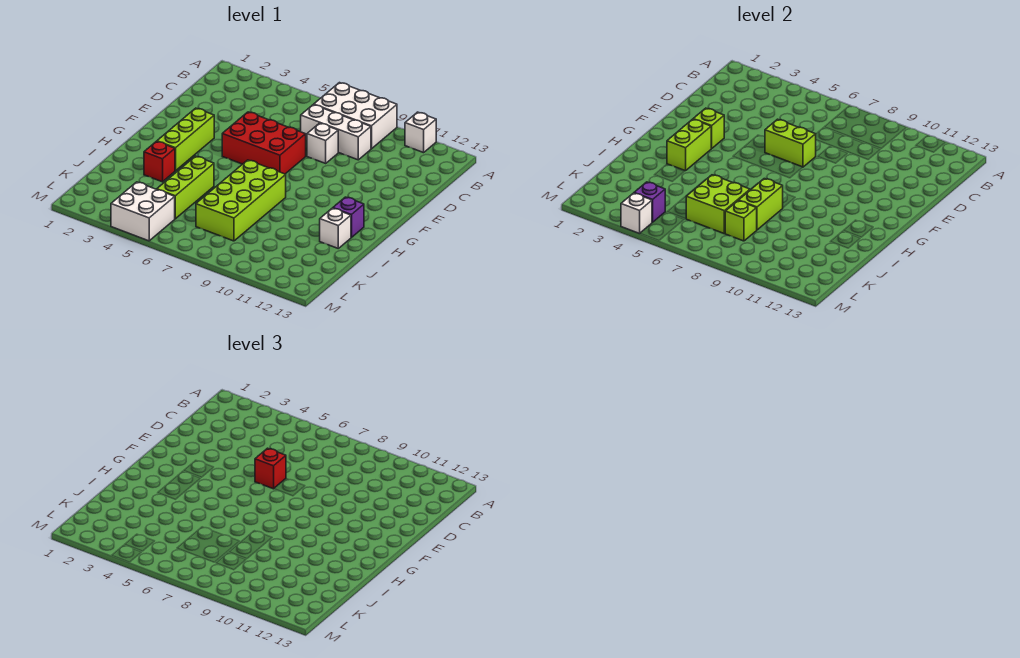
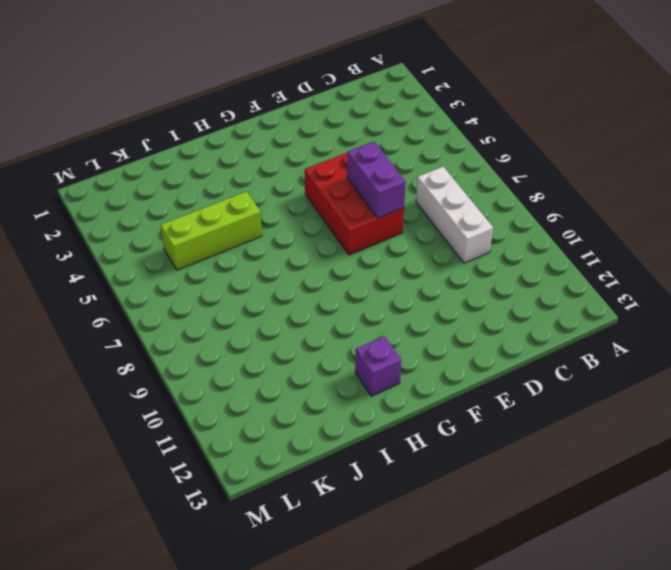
purple brick E6:E7 level 2 -> lime brick E6:E7 level 2
none -> white brick A7:B9 level 1
none -> white brick A11 level 1
none -> white brick D8 level 1

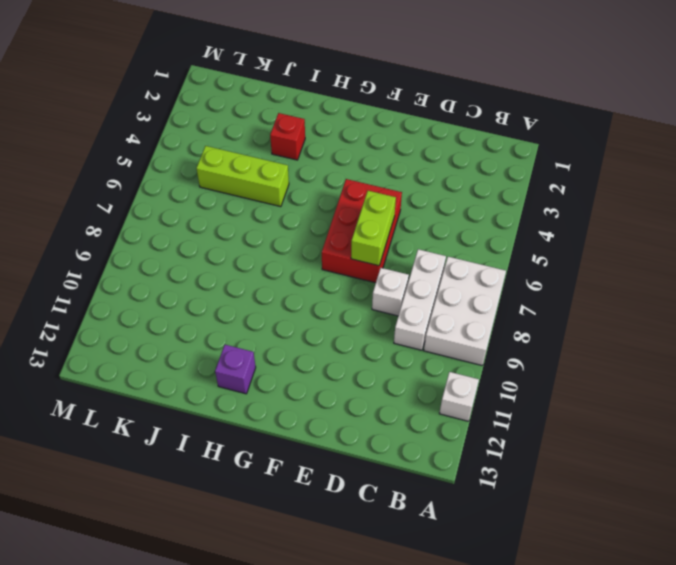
none -> lime brick F3:H3 level 1
none -> lime brick H7:K8 level 1
none -> white brick I12 level 1

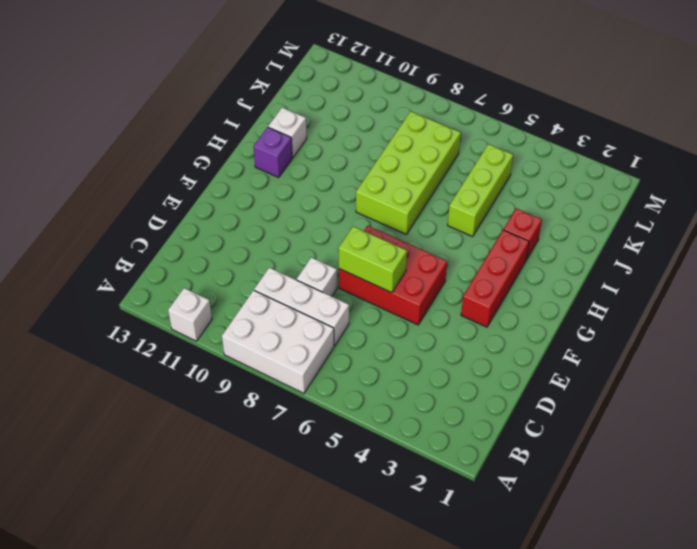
red brick F3:H3 level 1 -> lime brick F3:H3 level 1
none -> white brick L4:M5 level 1
none -> lime brick F3 level 2
none -> lime brick G3:H3 level 2

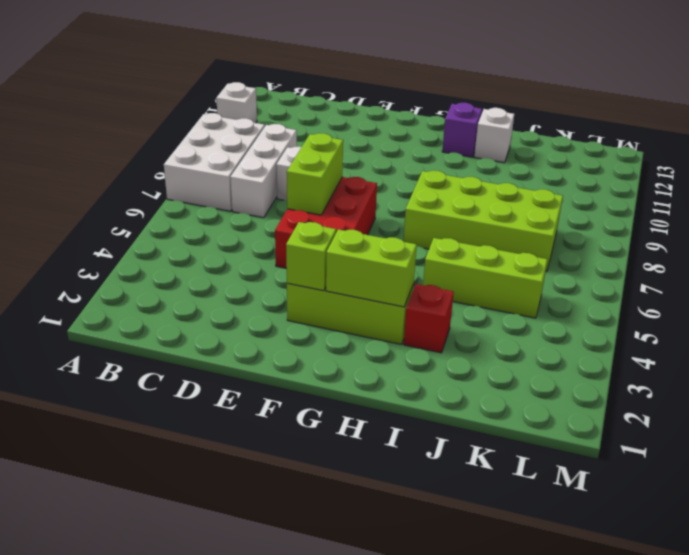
none -> white brick L4:M5 level 1
none -> lime brick I8:J8 level 2
none -> lime brick J6:K7 level 2

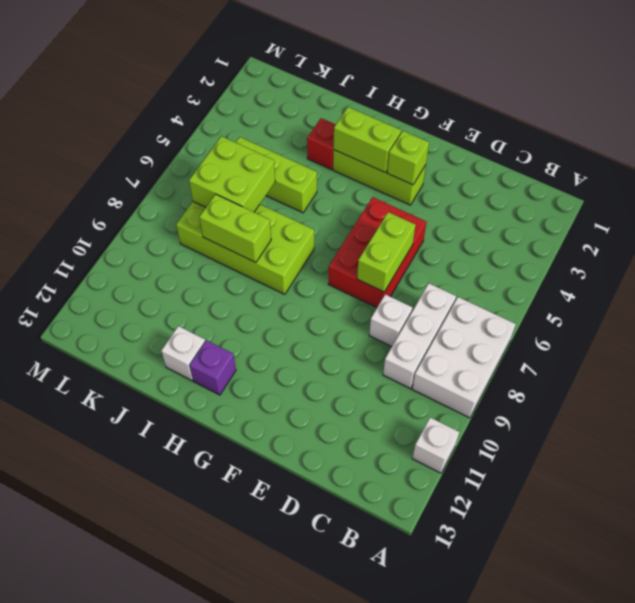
none -> white brick L4:M5 level 1
none -> lime brick K8 level 2
none -> purple brick L4 level 2

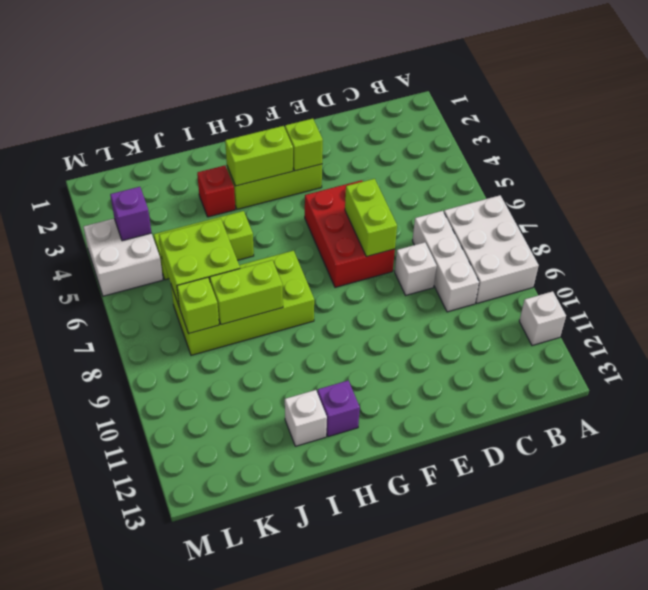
none -> white brick M4 level 2
none -> red brick E6 level 3

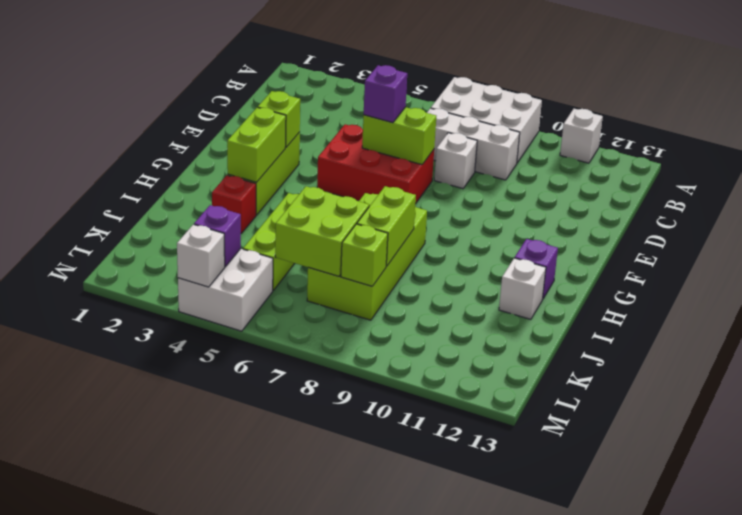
purple brick E6 level 3 -> red brick E6 level 3

